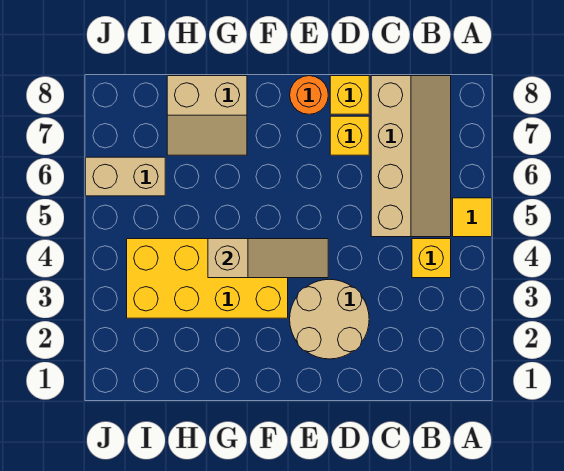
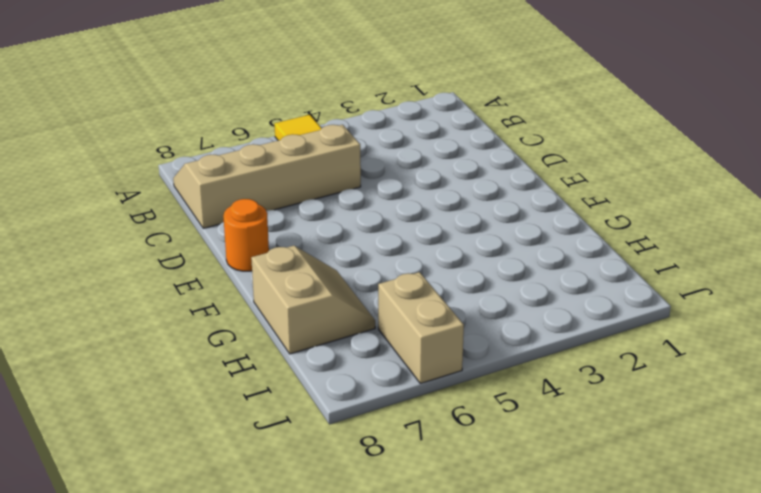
none -> yellow brick B4 level 1
none -> tan round brick D2:E3 level 1

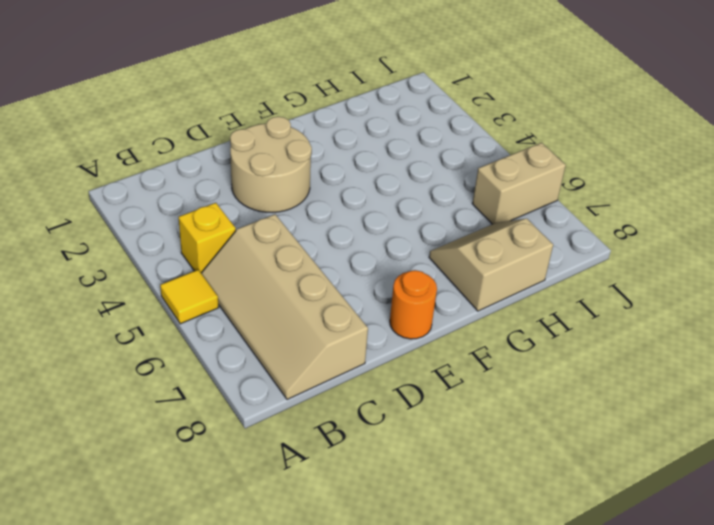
none -> yellow brick D7 level 1
none -> yellow brick D8 level 1

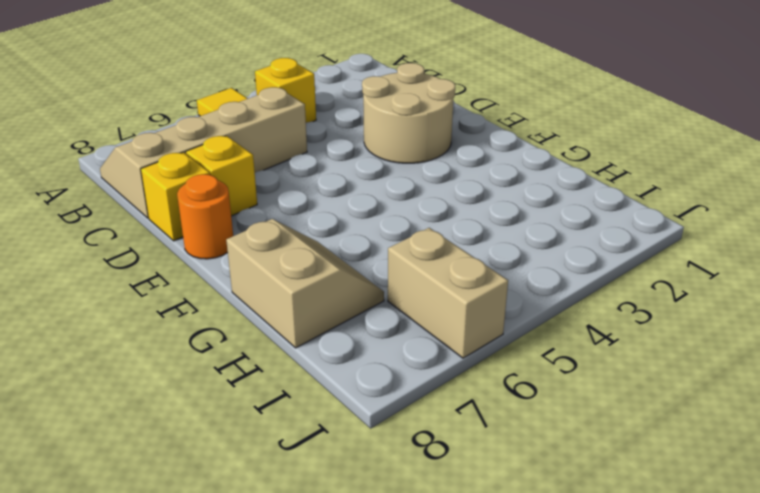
none -> yellow brick F3:I4 level 1
none -> tan slope E4:G4 level 2 top G

